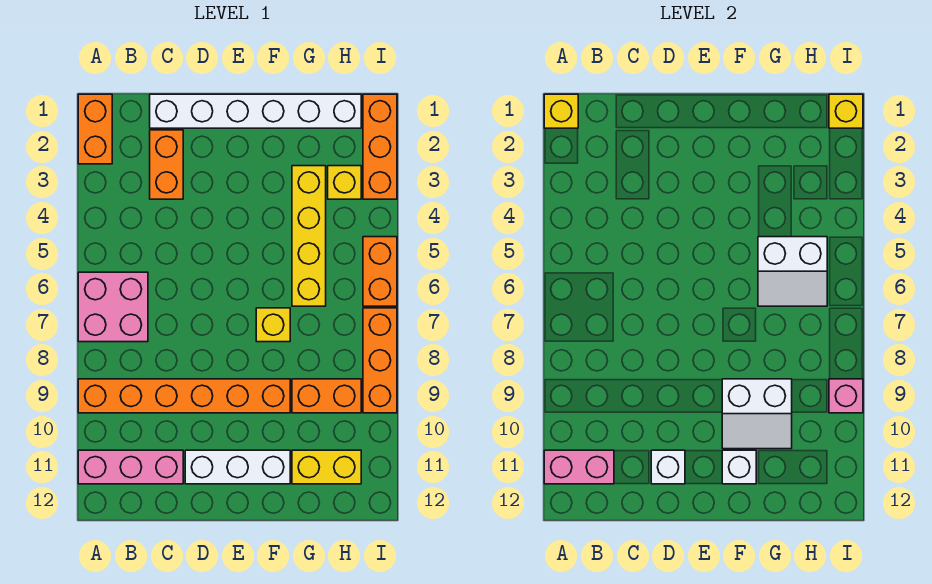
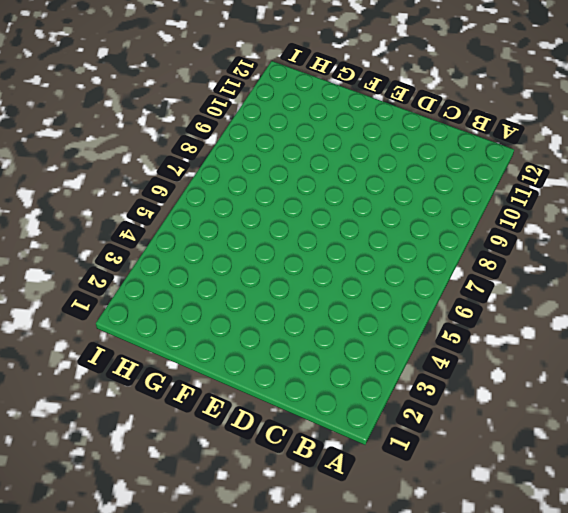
none -> orange brick A1:A2 level 1
none -> pink brick A6:B7 level 1
none -> orange brick A9:F9 level 1

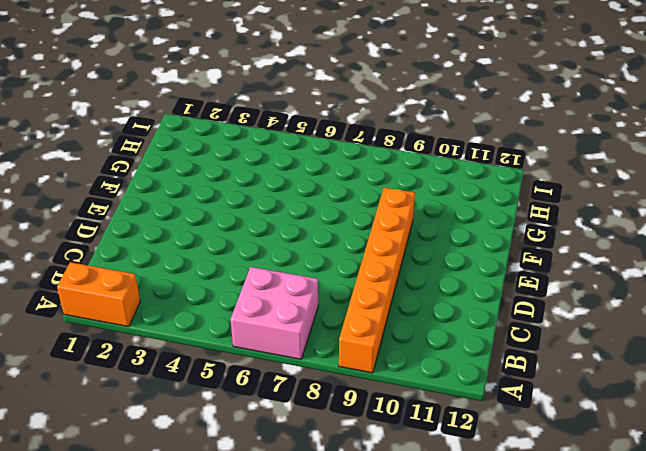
none -> pink brick A11:C11 level 1
none -> white brick C1:H1 level 1
none -> orange brick C2:C3 level 1

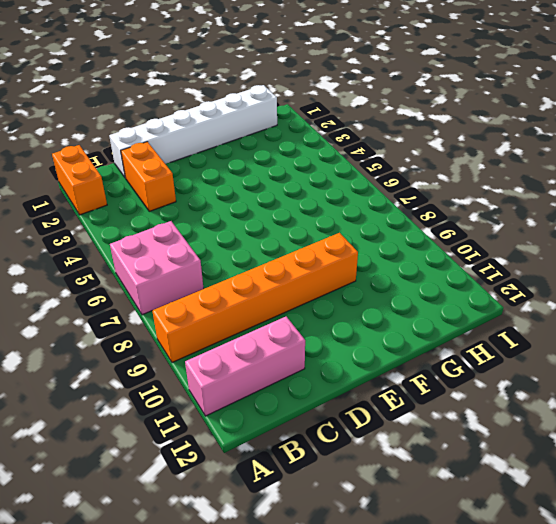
none -> white brick D11:F11 level 1
none -> yellow brick F7 level 1
none -> yellow brick G3:G6 level 1

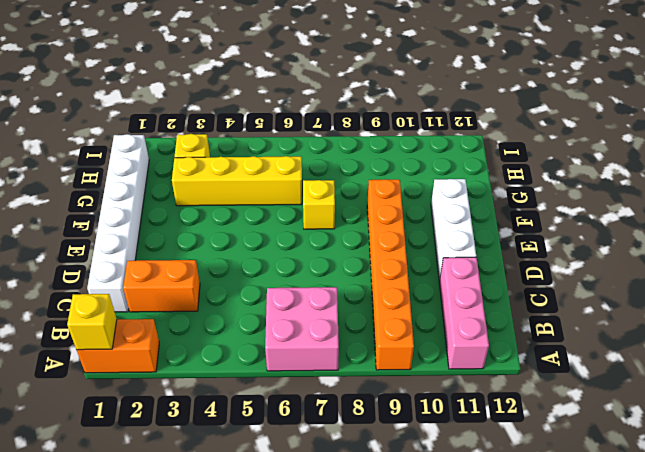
none -> orange brick G9:H9 level 1
none -> yellow brick G11:H11 level 1
none -> orange brick I1:I3 level 1

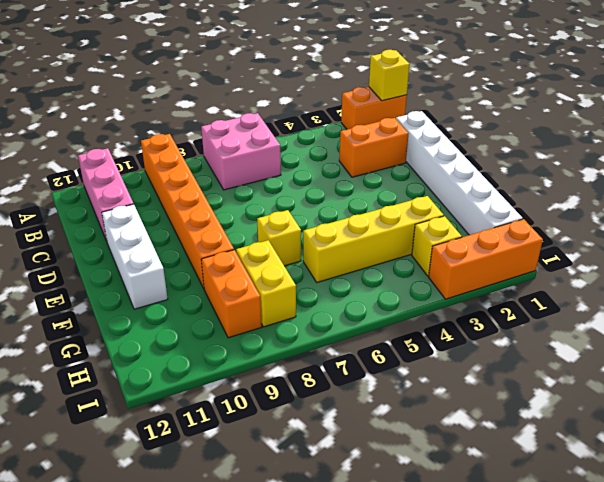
yellow brick G8:H8 level 1 -> yellow brick G11:H11 level 1
none -> orange brick I5:I6 level 1
none -> orange brick I7:I9 level 1
none -> pink brick A11:B11 level 2

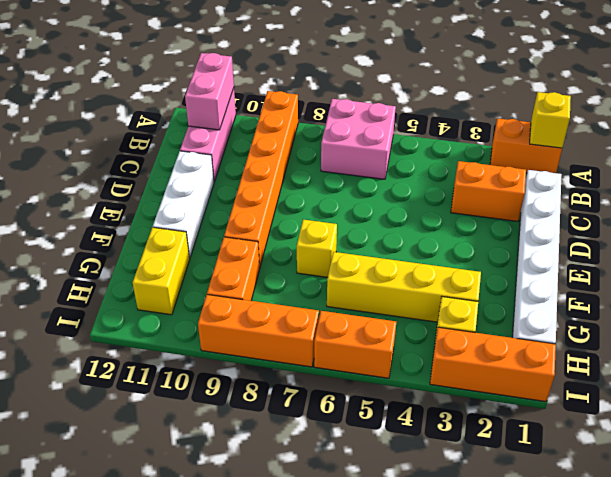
none -> white brick D11 level 2
none -> white slope F9:G10 level 2 top 9
none -> white brick F11 level 2

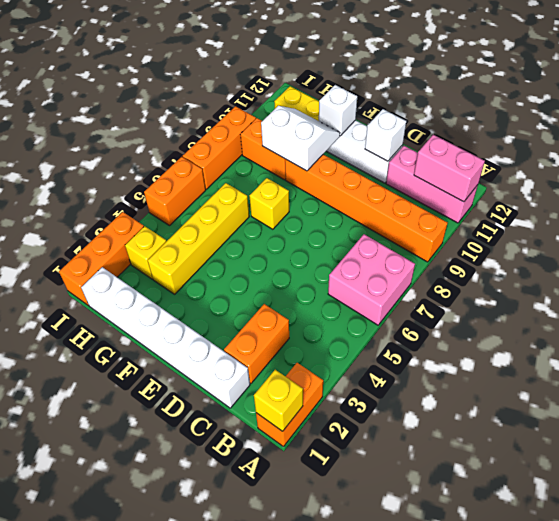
none -> white slope G5:H6 level 2 top 5
none -> yellow brick I1 level 2
none -> pink brick I9 level 2

